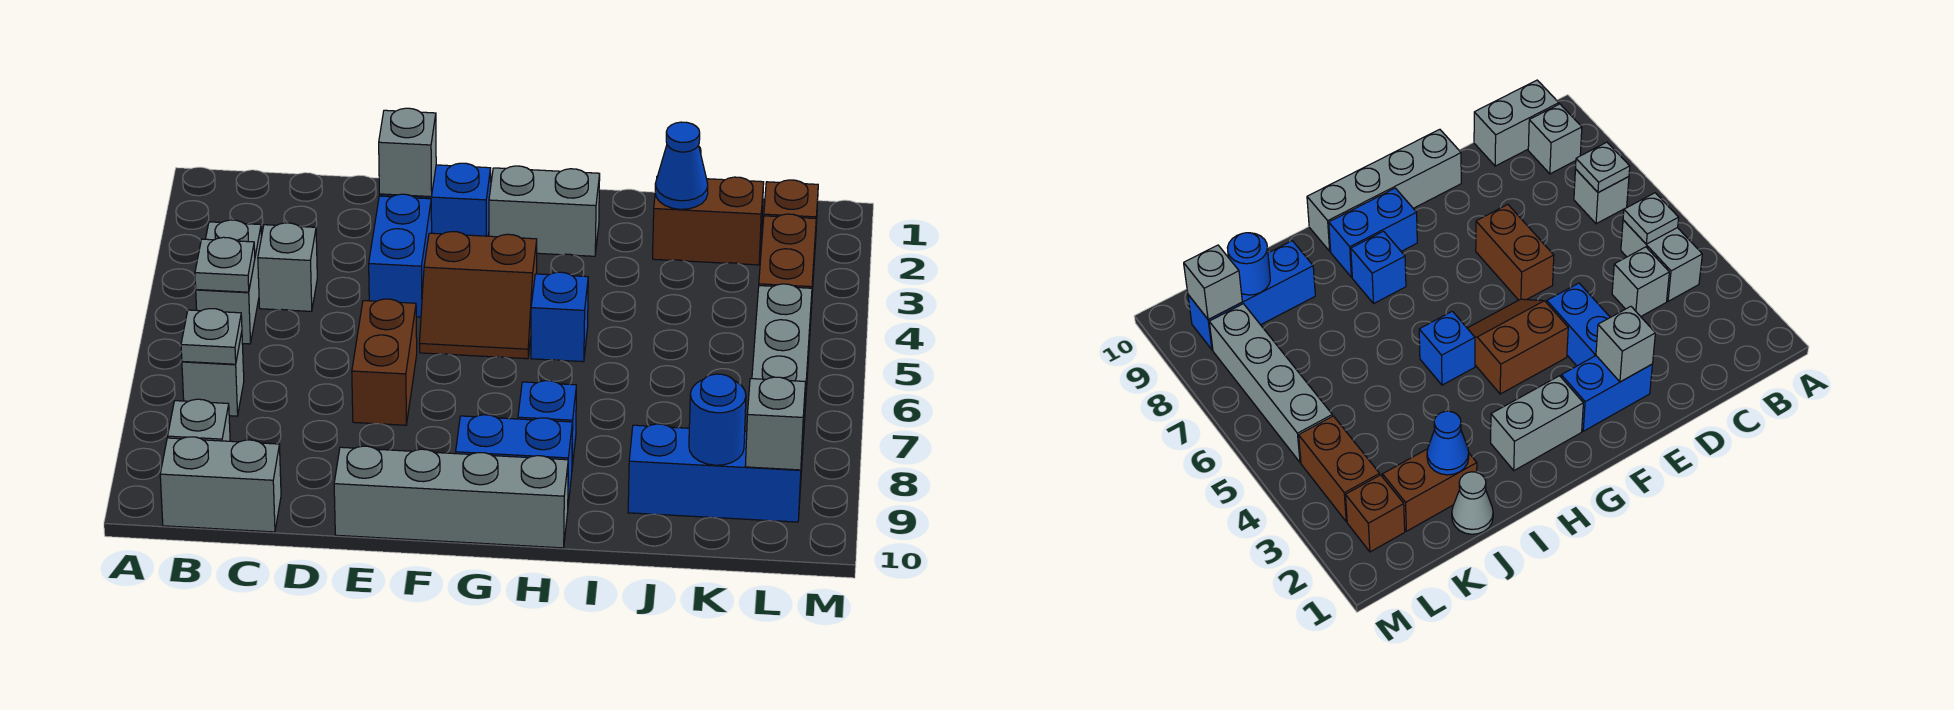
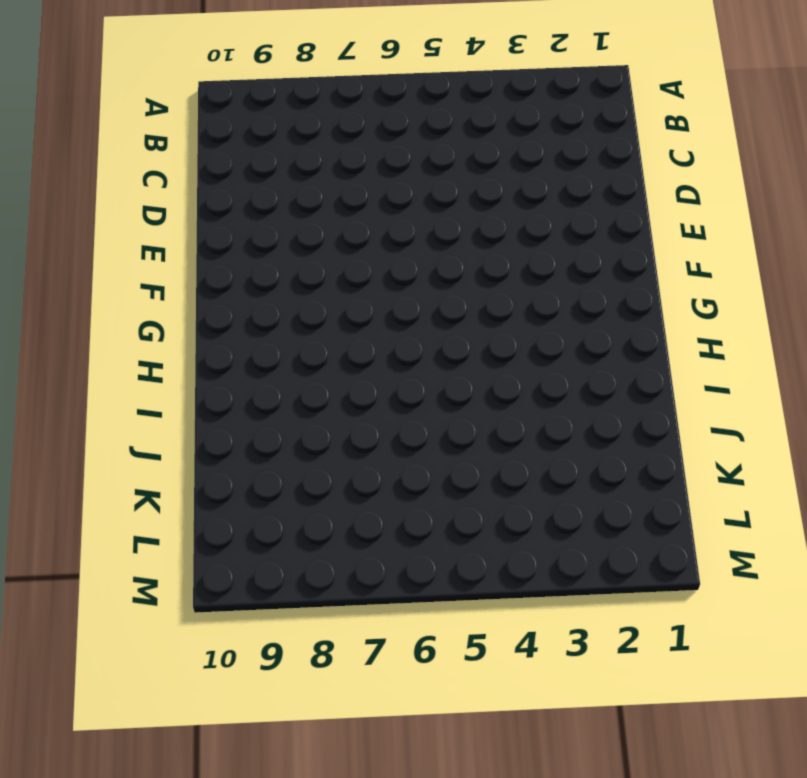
none -> grey brick B4:B5 level 1
none -> grey brick B7 level 1
none -> grey brick B9 level 1

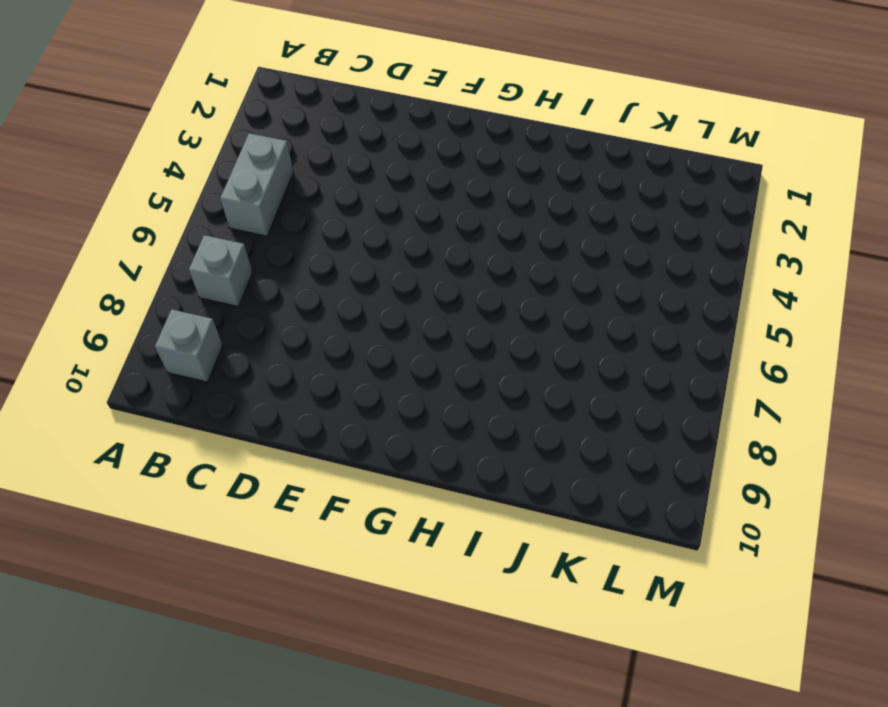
none -> grey brick B10:C10 level 1
none -> grey brick C4 level 1
none -> blue brick E2:F2 level 1

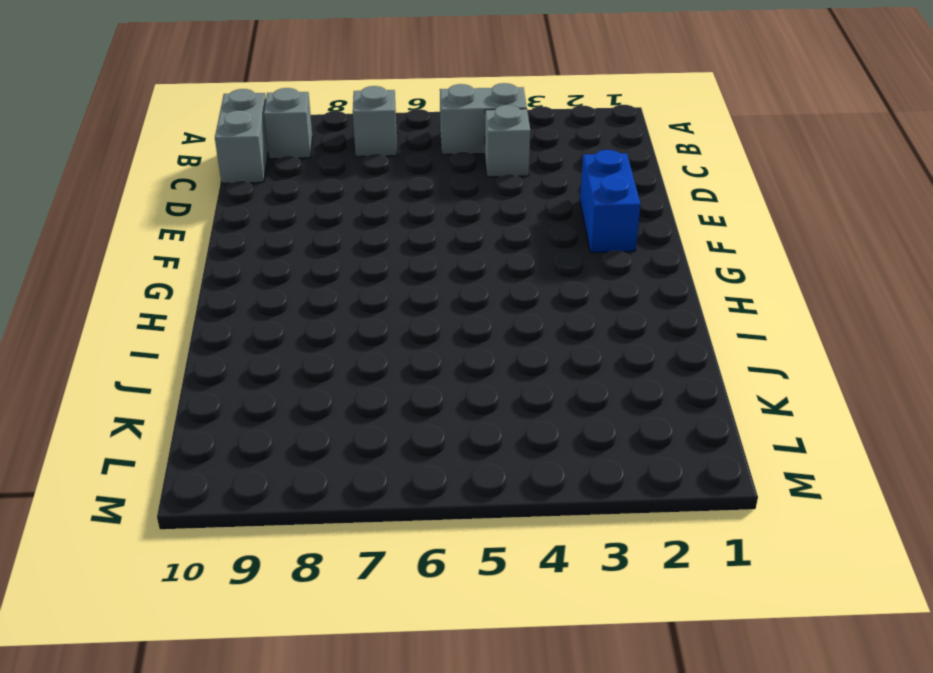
none -> blue brick E3:E4 level 1
none -> brown brick E6:E7 level 1
none -> grey brick E10:H10 level 1

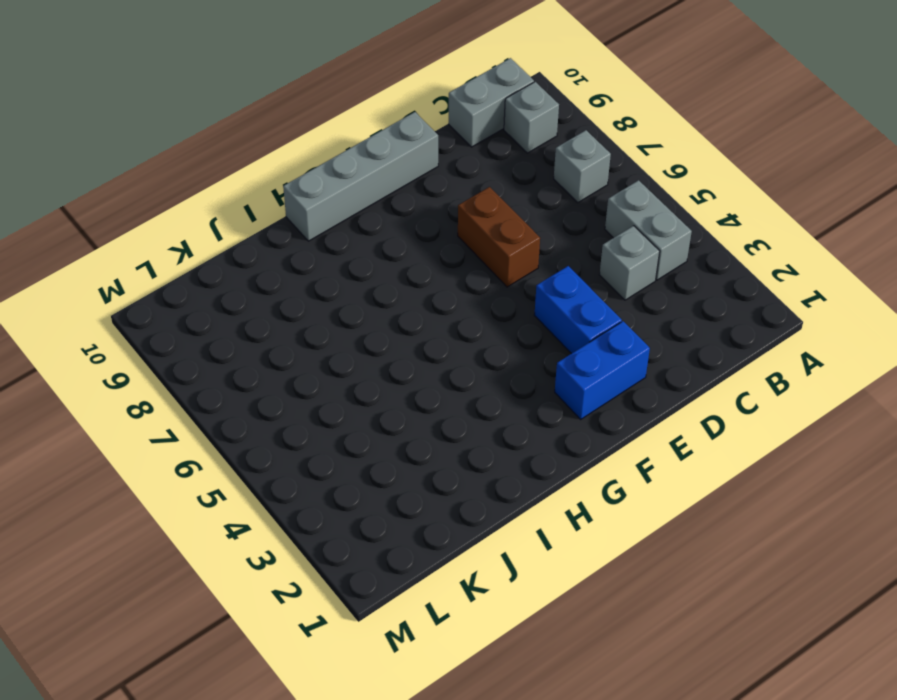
none -> brown slope F4:G5 level 1 top 4
none -> grey brick G2:H2 level 1
none -> blue brick G9:H9 level 1

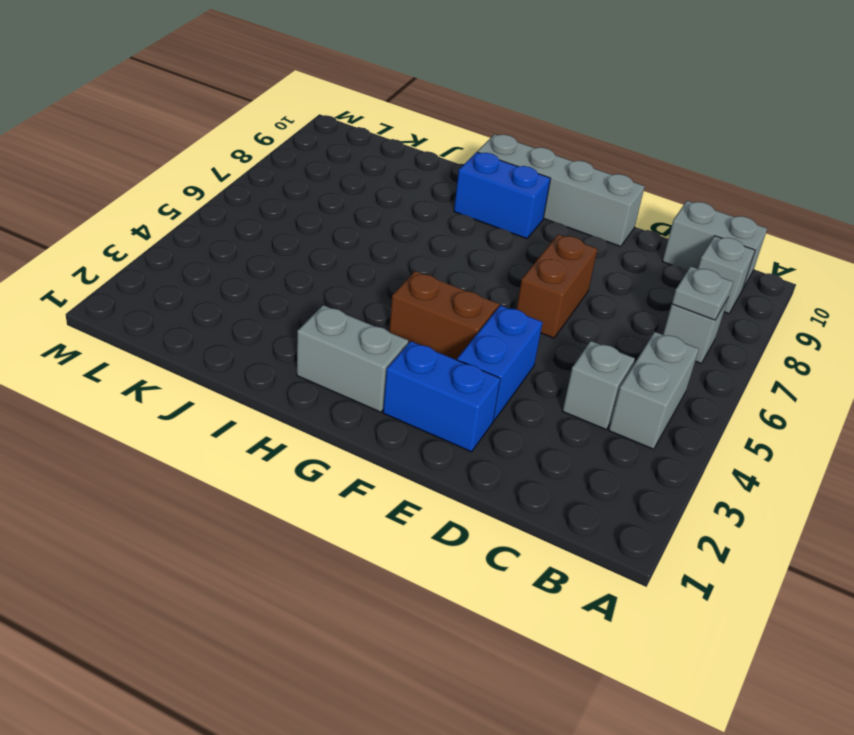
none -> blue brick H5 level 1
none -> blue brick H8 level 1
none -> grey cone J1 level 1

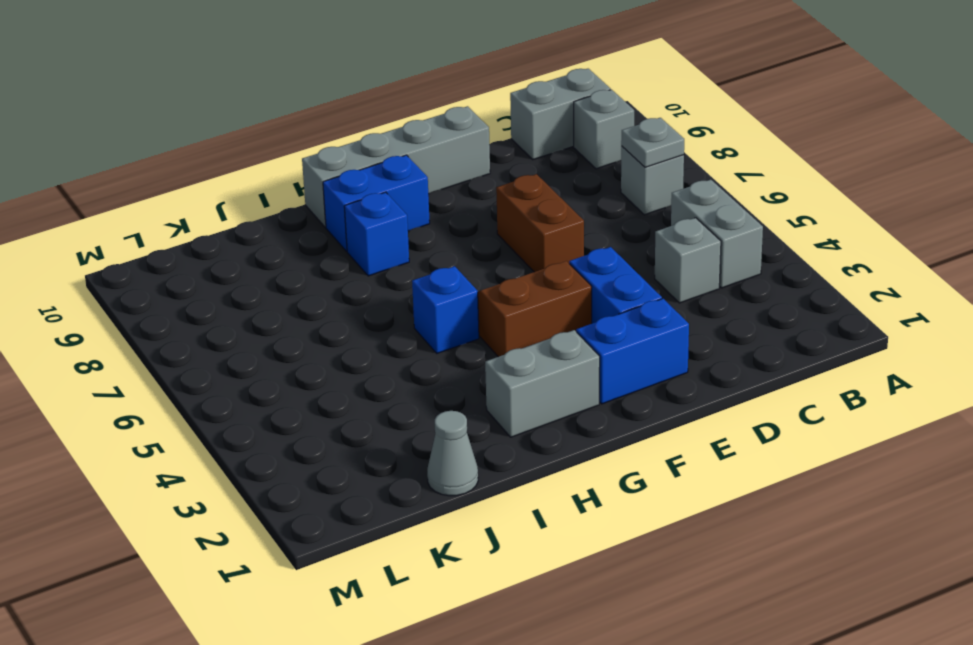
none -> brown brick J2:K2 level 1
none -> blue brick J9:L9 level 1
none -> brown brick L2 level 1

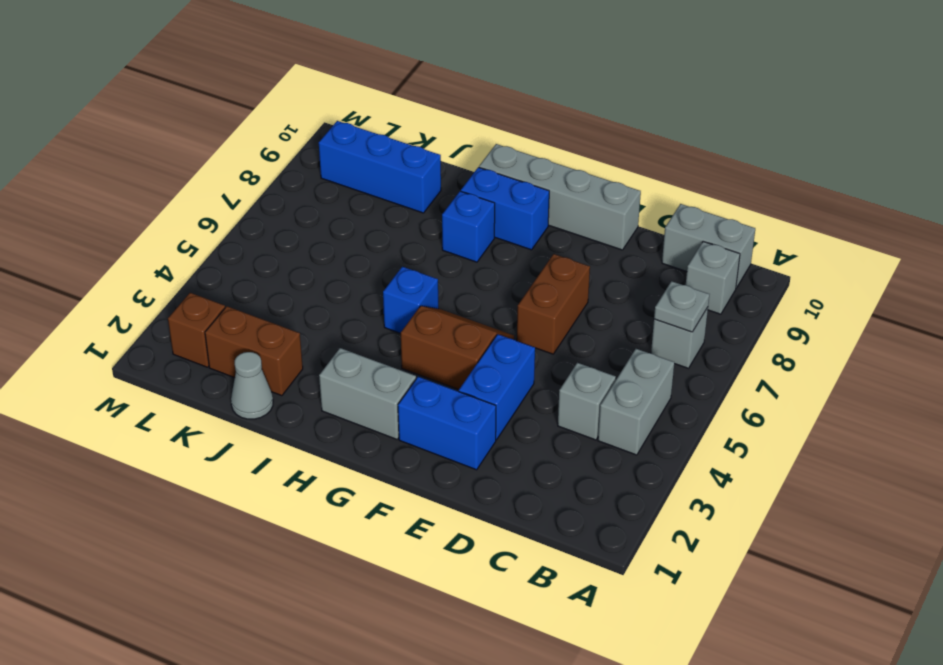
none -> brown brick L3:L4 level 1
none -> grey brick L5:L8 level 1
none -> grey plate B5 level 2

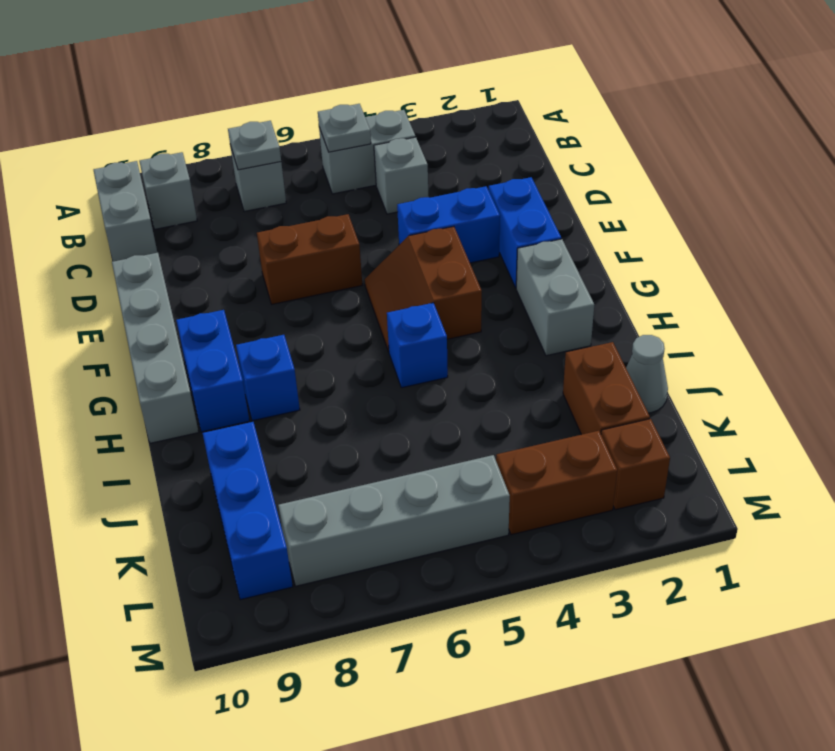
none -> grey brick E2 level 2
none -> blue cone J2 level 2
none -> blue round brick K9 level 2

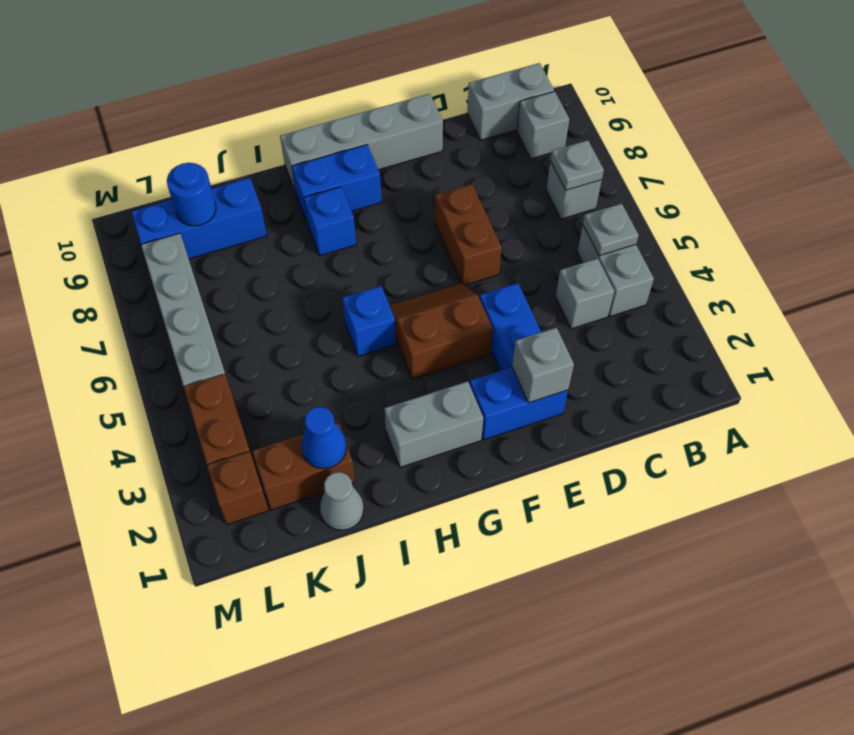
none -> grey brick L9 level 2

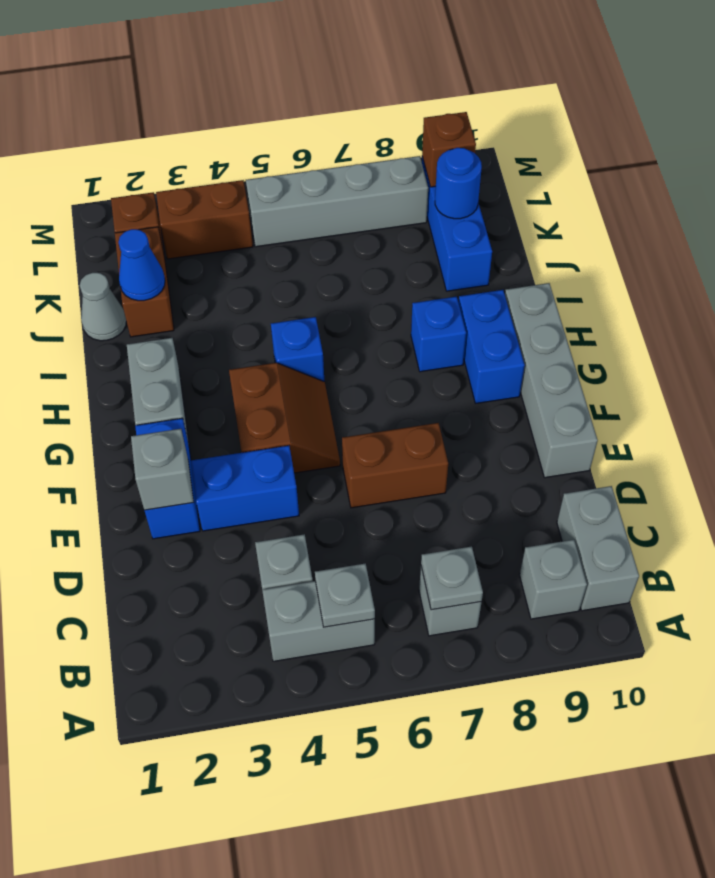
brown brick L9 level 2 -> grey brick L9 level 2

